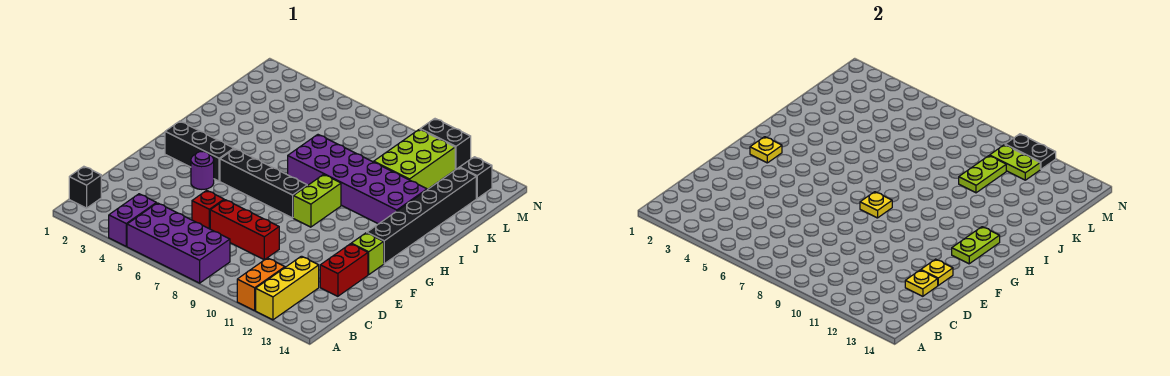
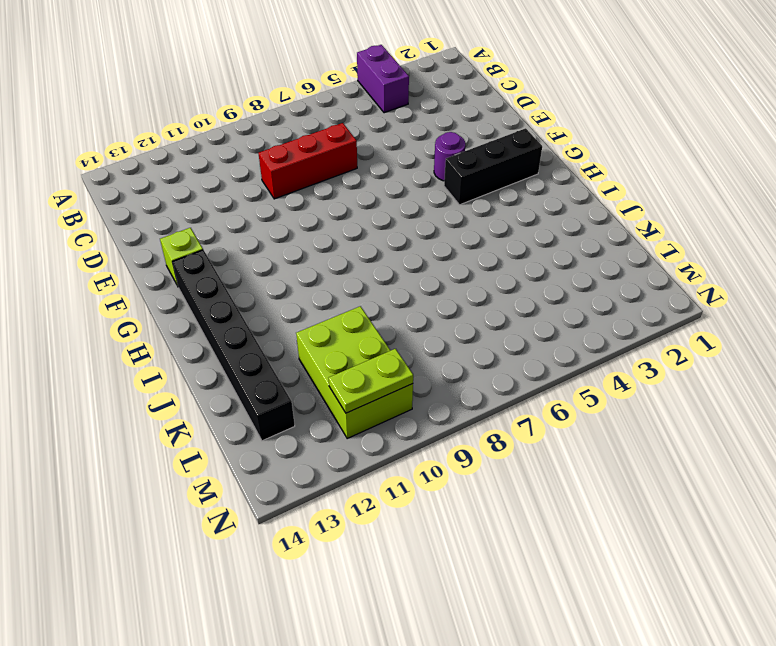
none -> purple brick A5:B8 level 1
none -> orange brick A11:B11 level 1
none -> yellow brick A12:C12 level 1

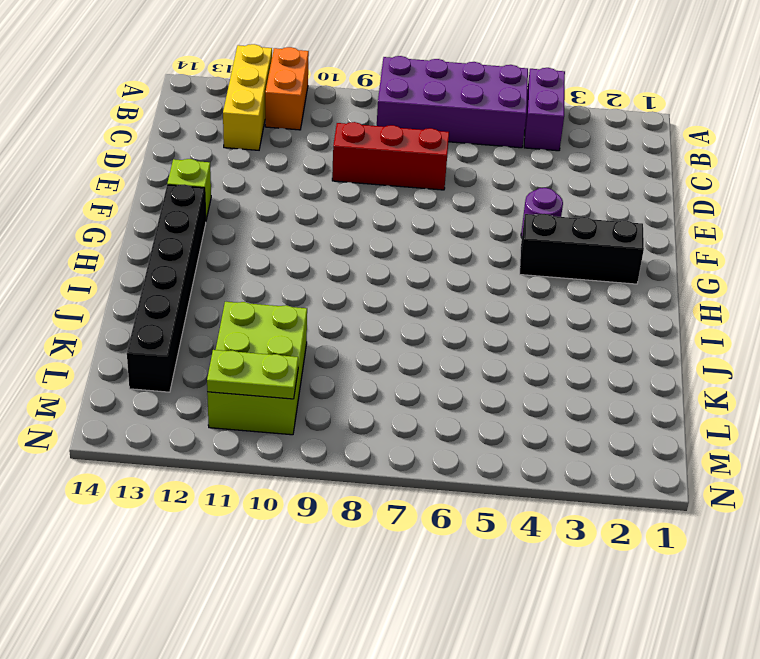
none -> black brick B1 level 1
none -> red brick D6 level 1
none -> red brick D13:E13 level 1

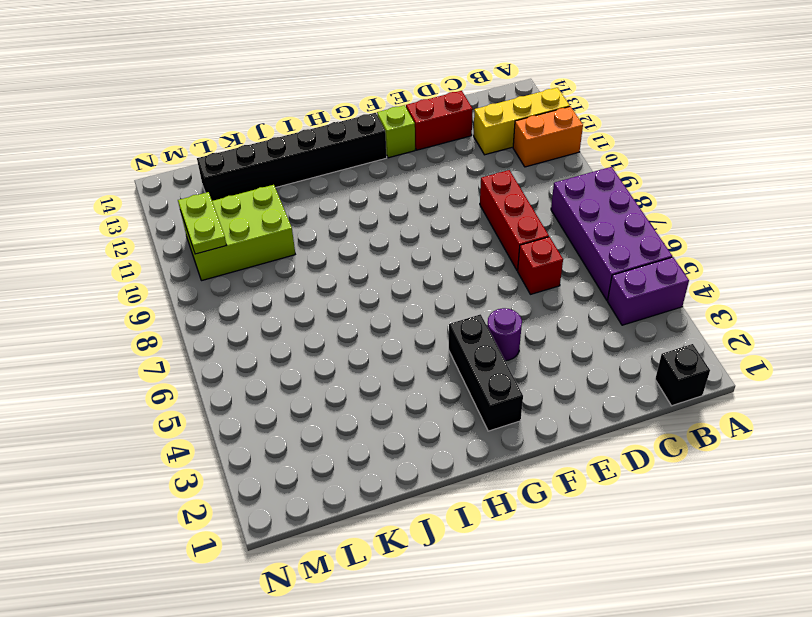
none -> black brick G5:G8 level 1
none -> lime brick G9:H9 level 1
none -> purple brick I7:J12 level 1

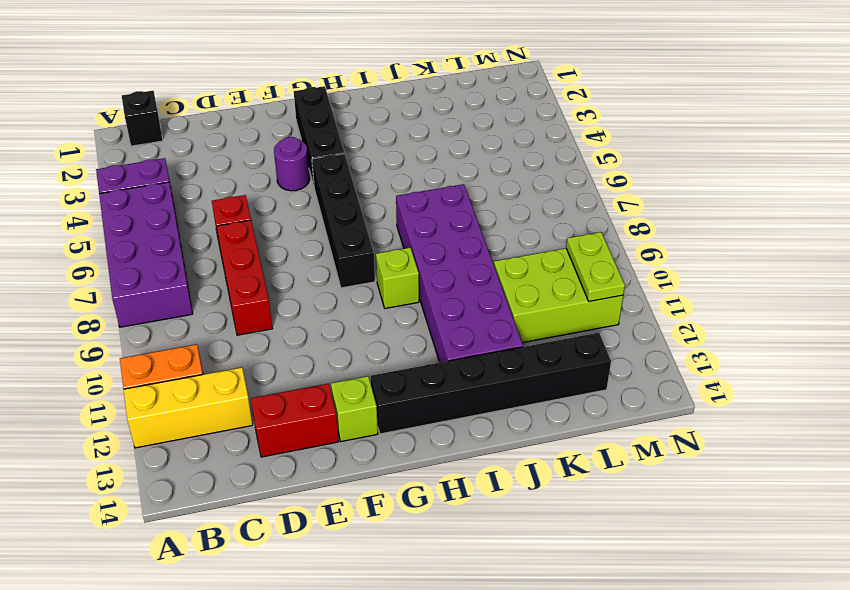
lime brick H9 level 1 -> lime brick G9:H9 level 1
none -> black brick M13 level 1
none -> black brick N10:N11 level 1
none -> yellow plate D13 level 2

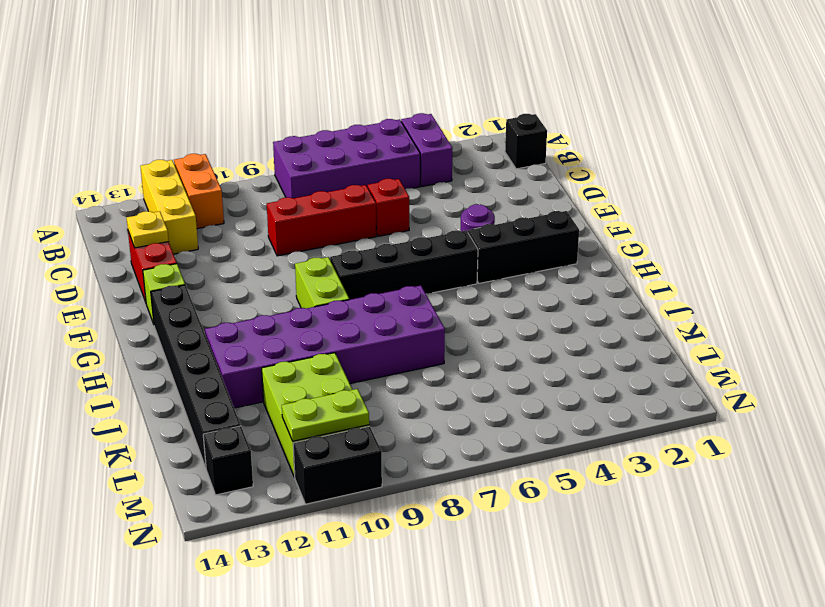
none -> yellow plate E13 level 2
none -> yellow plate G2 level 2
none -> yellow plate G8 level 2

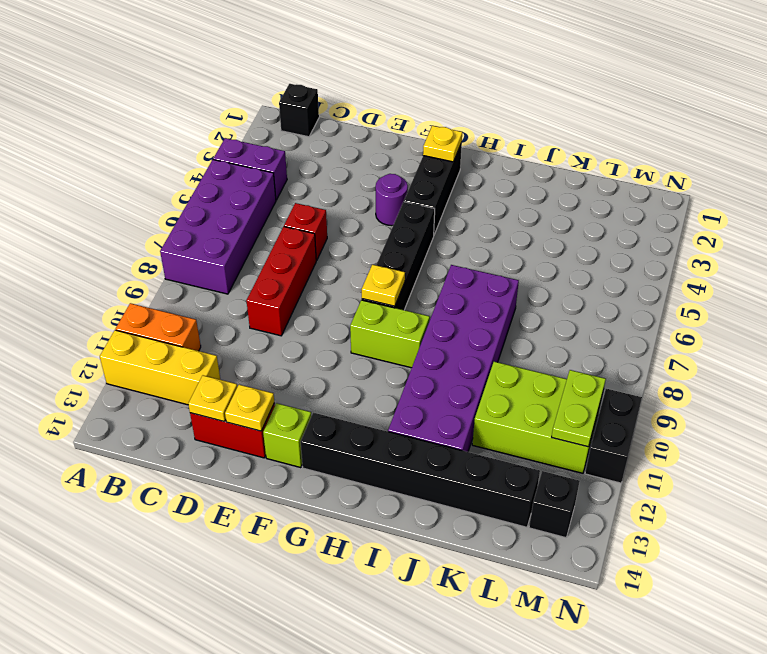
none -> lime plate G13:H13 level 2
none -> lime plate K10:L10 level 2
none -> black plate N10:N11 level 2

